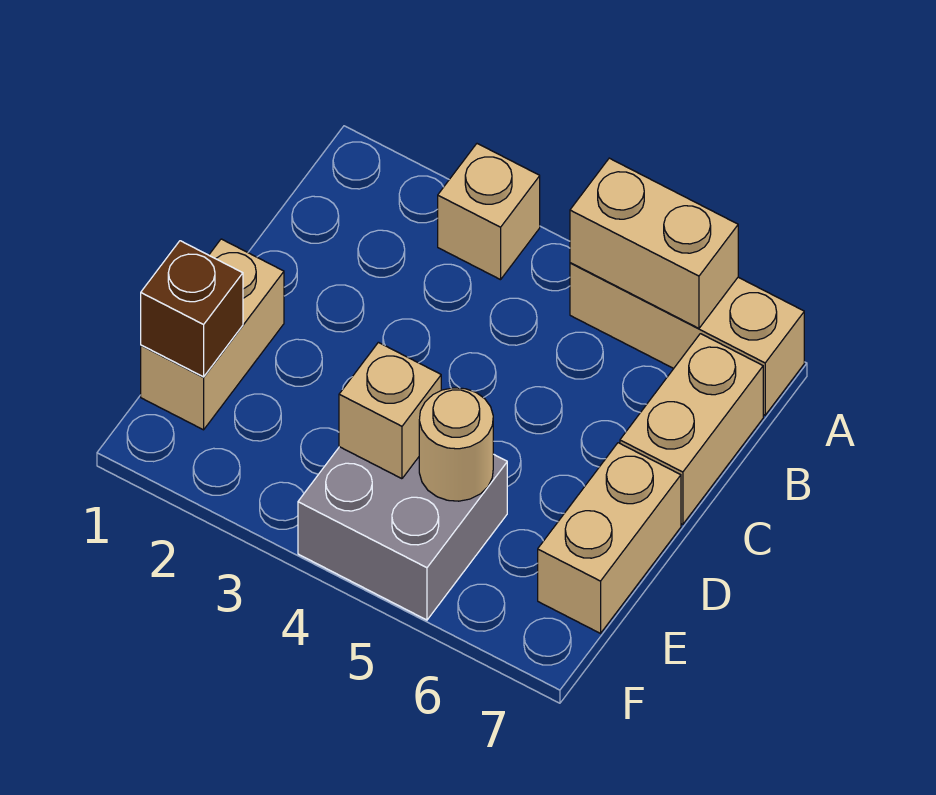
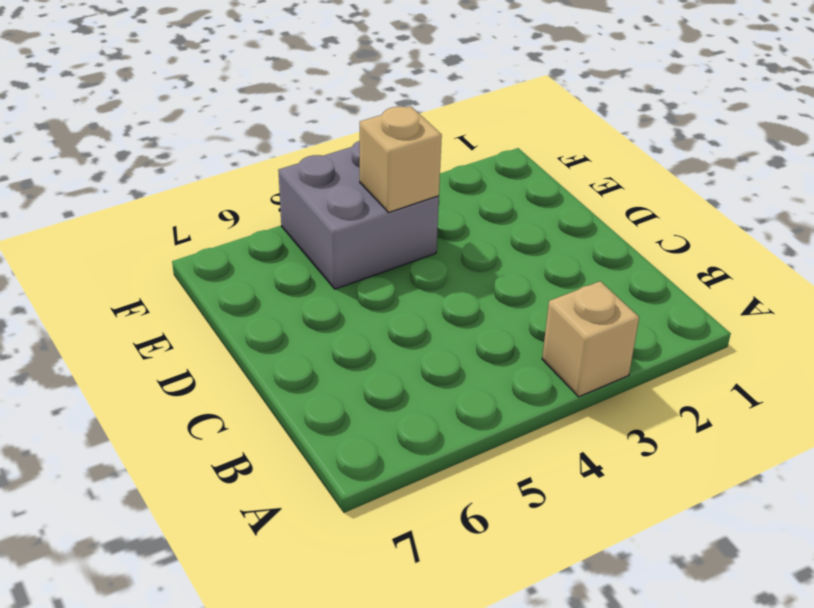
none -> tan brick A5:A7 level 1
none -> tan brick B7:C7 level 1

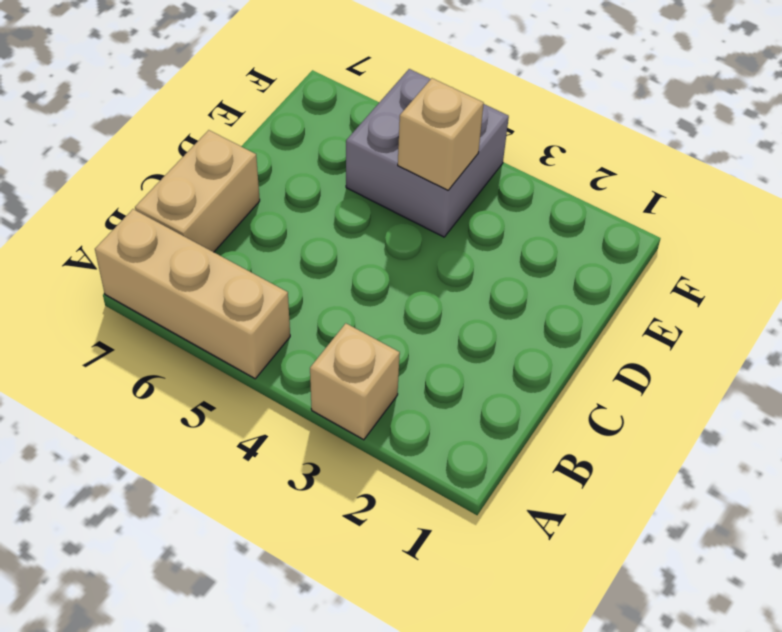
none -> tan brick D1:E1 level 1
none -> tan brick D7:E7 level 1

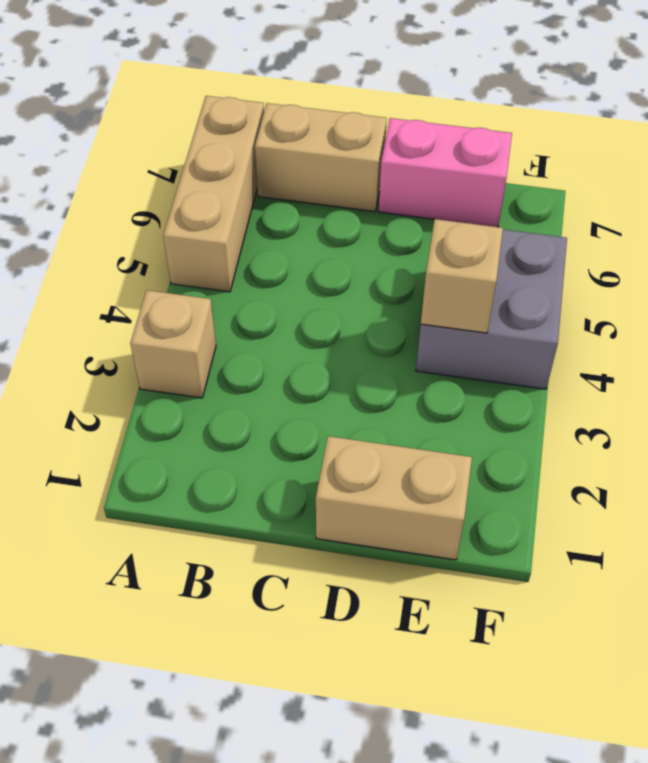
pink brick D7:E7 level 1 -> tan brick D7:E7 level 1
none -> tan brick A5:A6 level 2
none -> brown brick E1 level 2

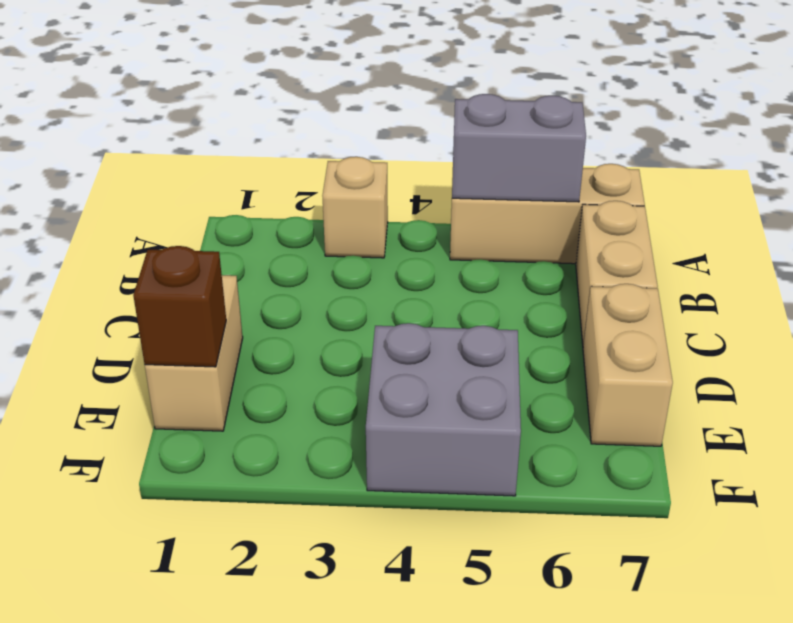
grey brick A5:A6 level 2 -> tan brick A5:A6 level 2
none -> tan brick E4 level 2
none -> tan round brick E5 level 2

